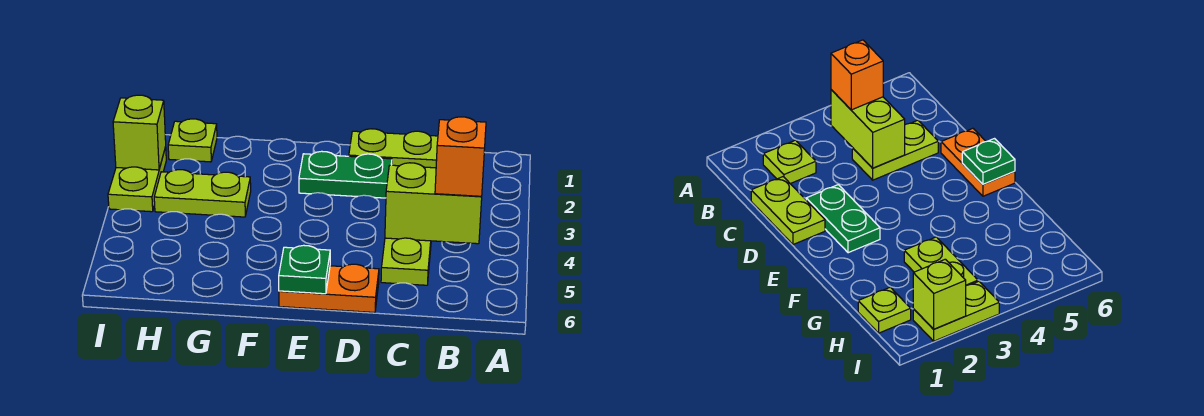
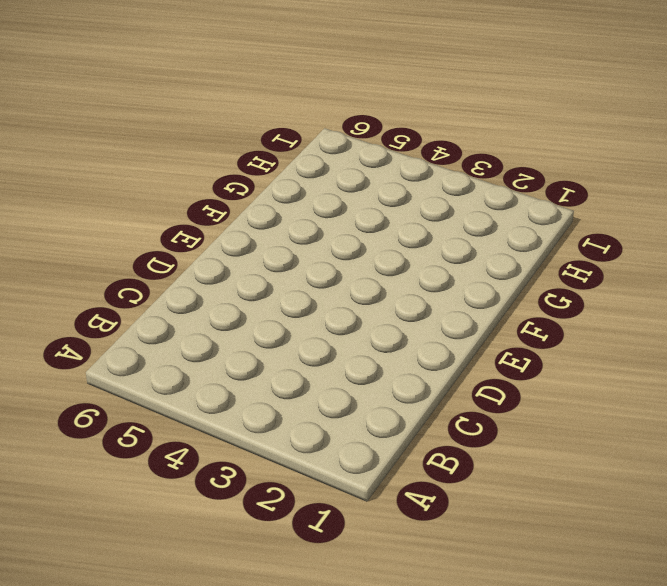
none -> lime plate B2 level 1
none -> lime plate C1:D1 level 1
none -> lime plate C4:C5 level 1

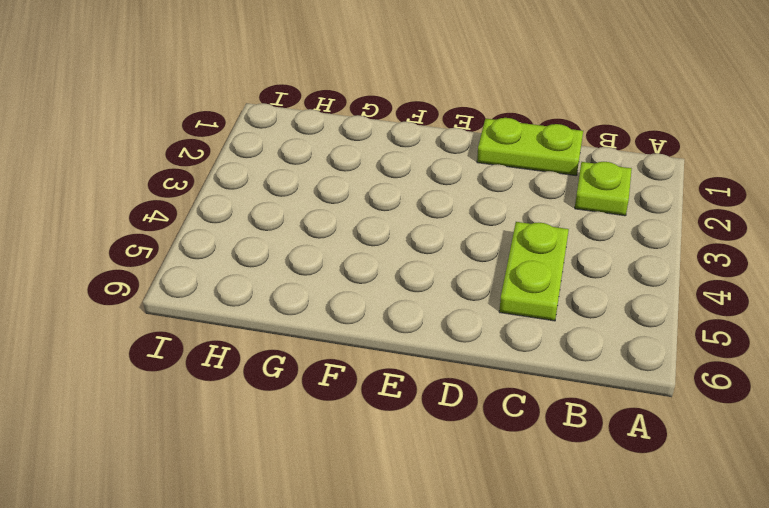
none -> green plate D2:E2 level 1
none -> orange plate D6:E6 level 1
none -> lime plate G3:H3 level 1

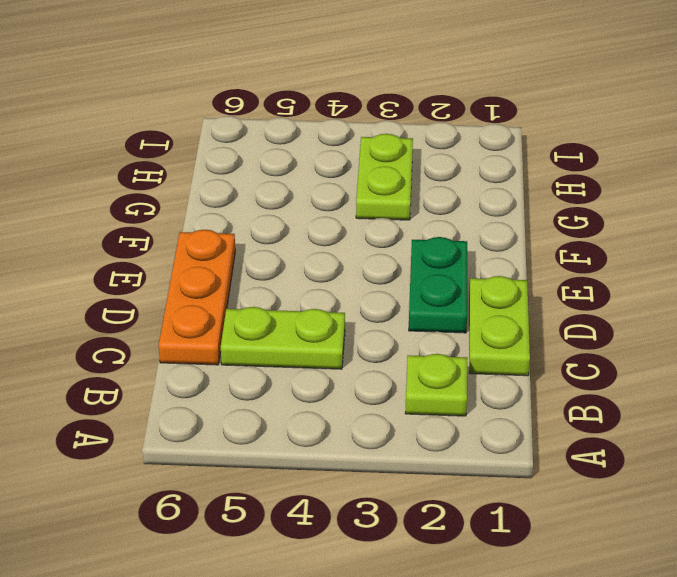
orange plate C6:E6 level 1 -> orange plate D6:E6 level 1
none -> lime plate H1 level 1
none -> lime plate I2:I3 level 1
none -> lime brick B4:C4 level 2

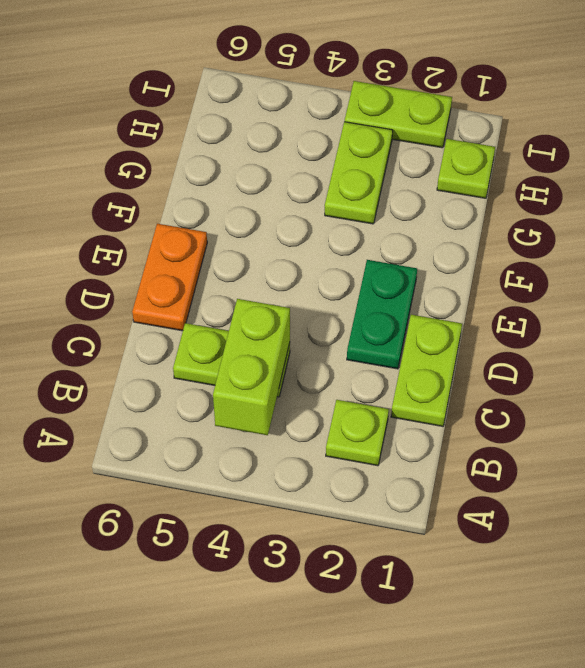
none -> green plate E6 level 2
none -> lime brick I2 level 2
none -> orange brick B4 level 3

